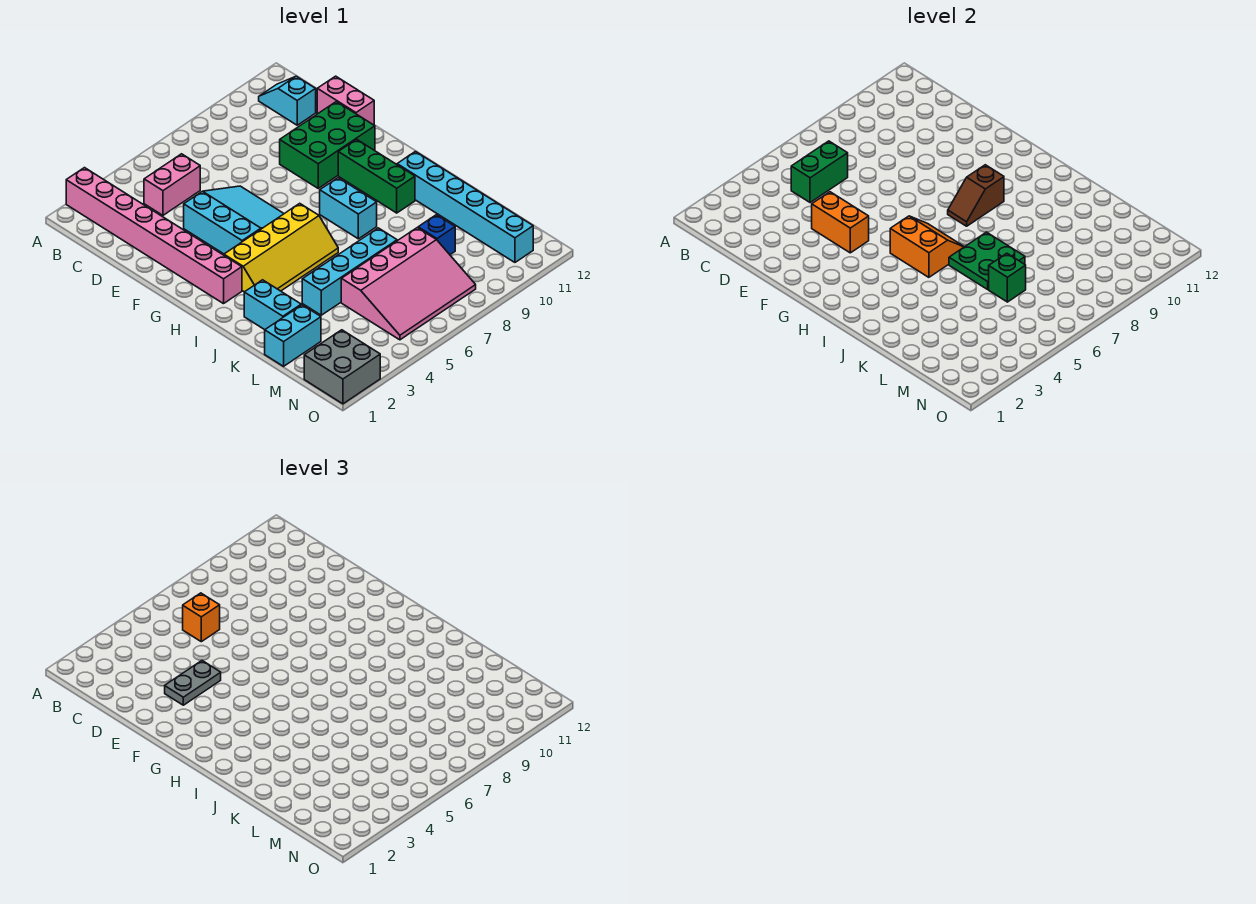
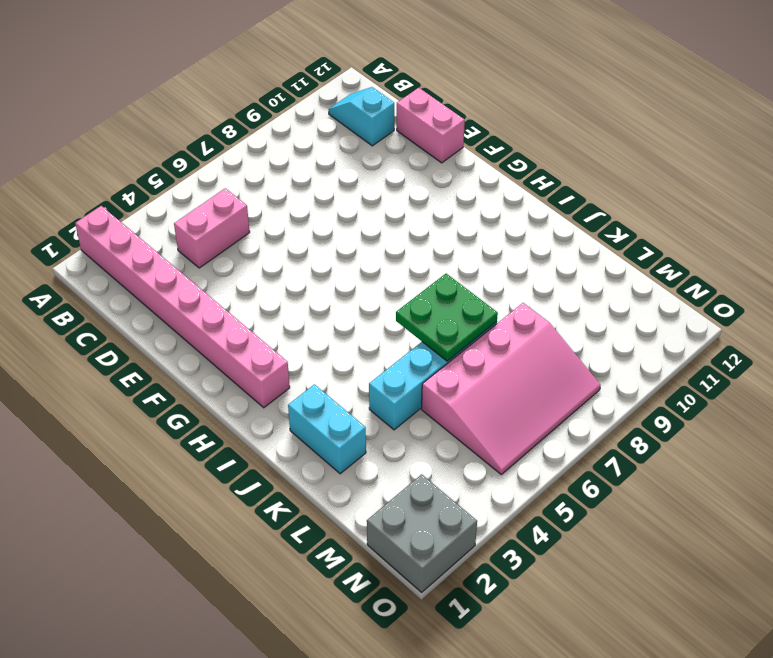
none -> cyan slope E4:G6 level 1 top 4
none -> green brick E9:F11 level 1
none -> green brick G10:I10 level 1

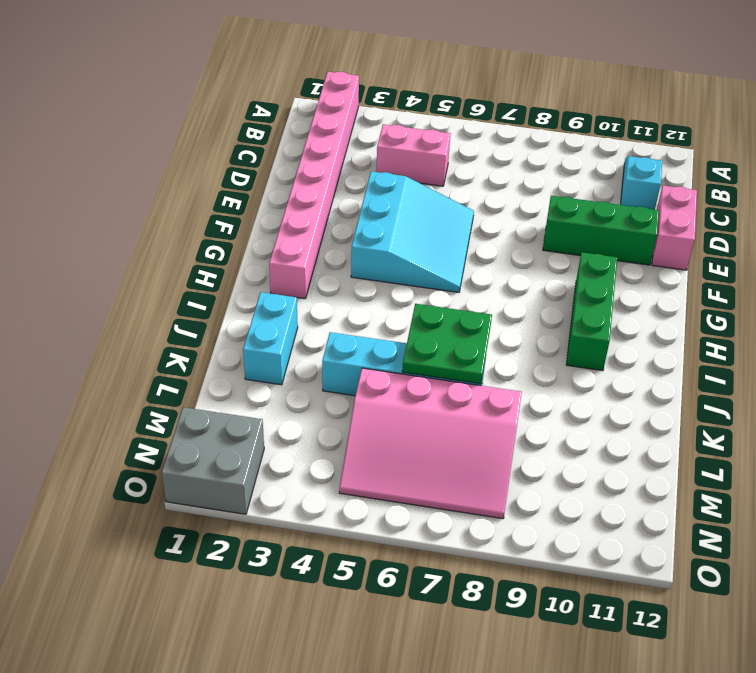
green brick E9:E11 level 1 -> green brick E9:F11 level 1
none -> yellow slope H3:I6 level 1 top H
none -> cyan brick H8:I8 level 1
none -> cyan brick I11:N11 level 1

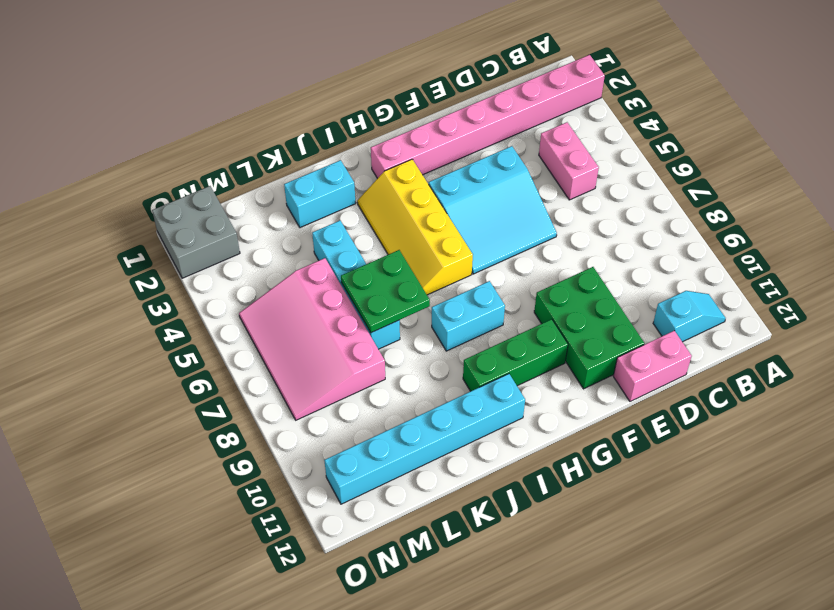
none -> cyan brick L1:L2 level 1
none -> blue brick L9 level 1
none -> green brick C5:C6 level 2

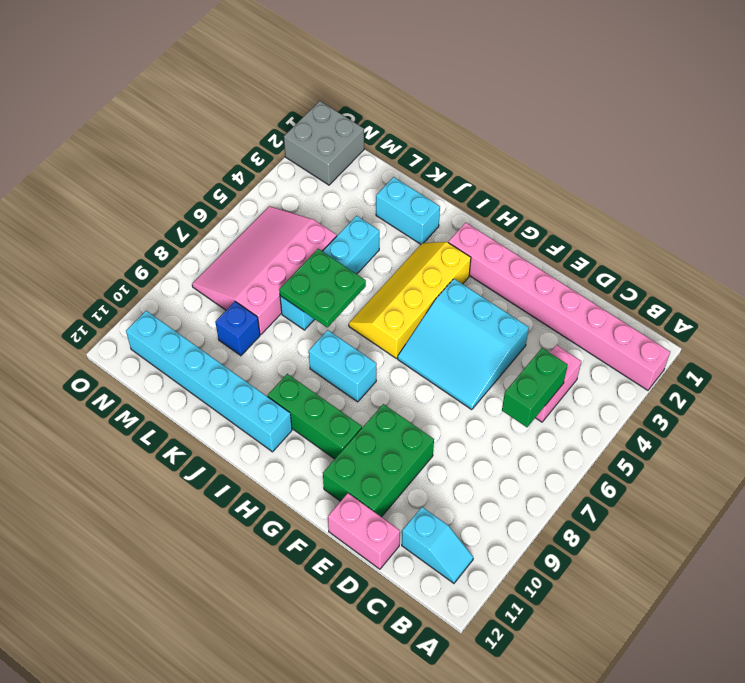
none -> cyan brick L1:L2 level 1
none -> orange brick E4:F4 level 2
none -> orange slope H5:I6 level 2 top 5

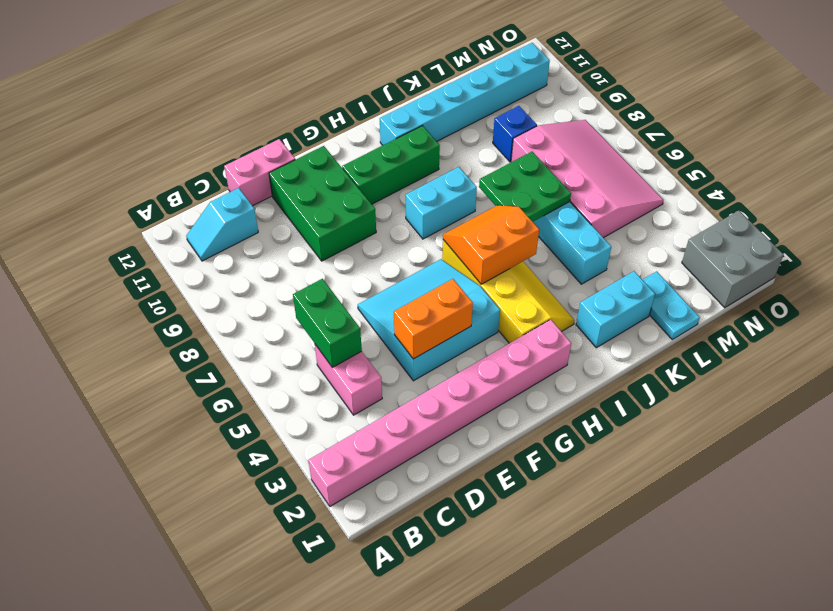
cyan plate L1:L2 level 1 -> cyan brick L1:L2 level 1
none -> brown slope H8:H9 level 2 top 9
none -> green brick L6 level 2
none -> orange brick C6 level 3

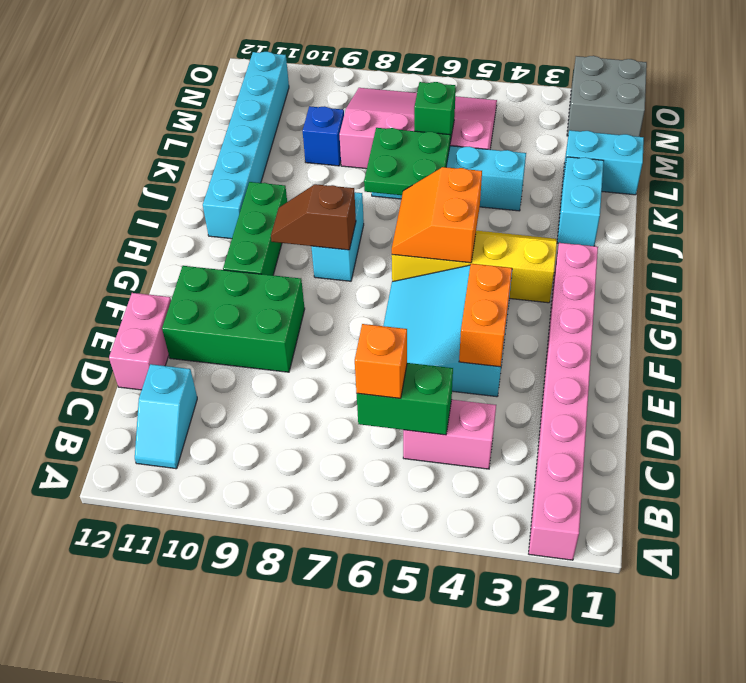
brown slope H8:H9 level 2 top 8 -> brown slope H8:H9 level 2 top 9
none -> grey plate E3:E4 level 3

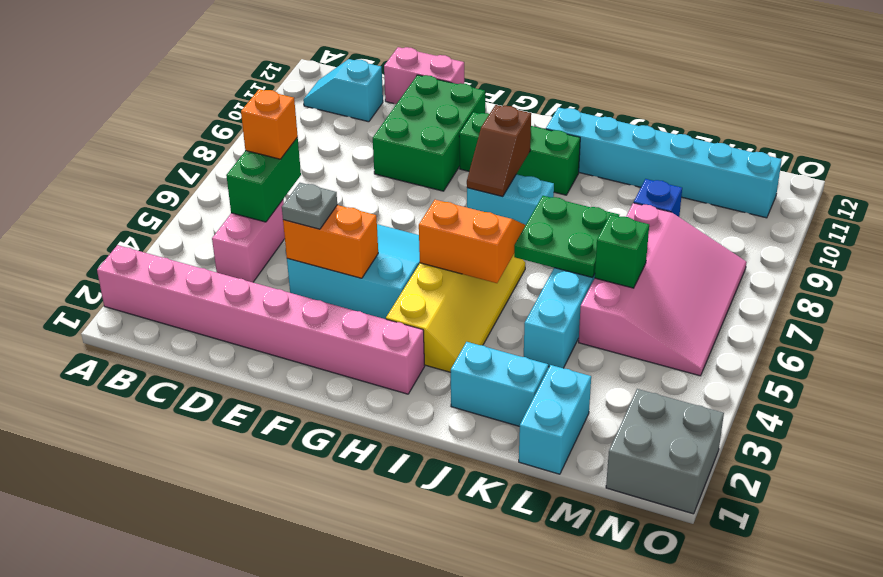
grey plate E4 level 3 -> grey plate E3:E4 level 3

